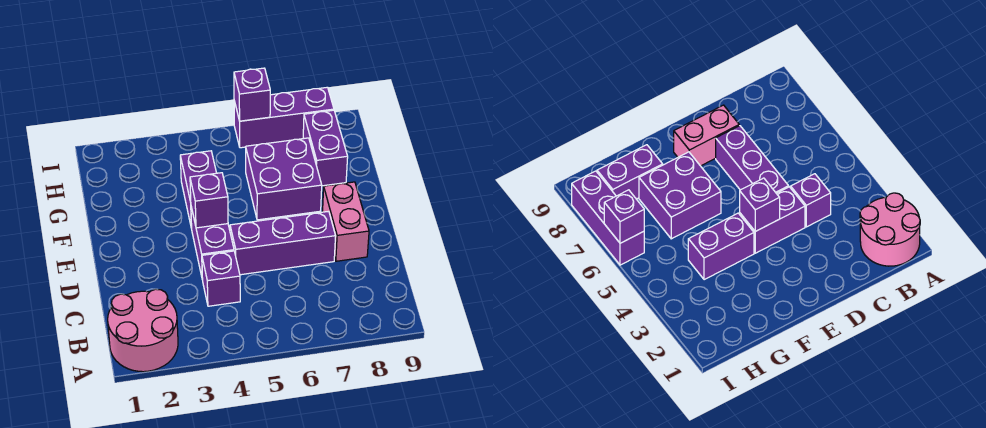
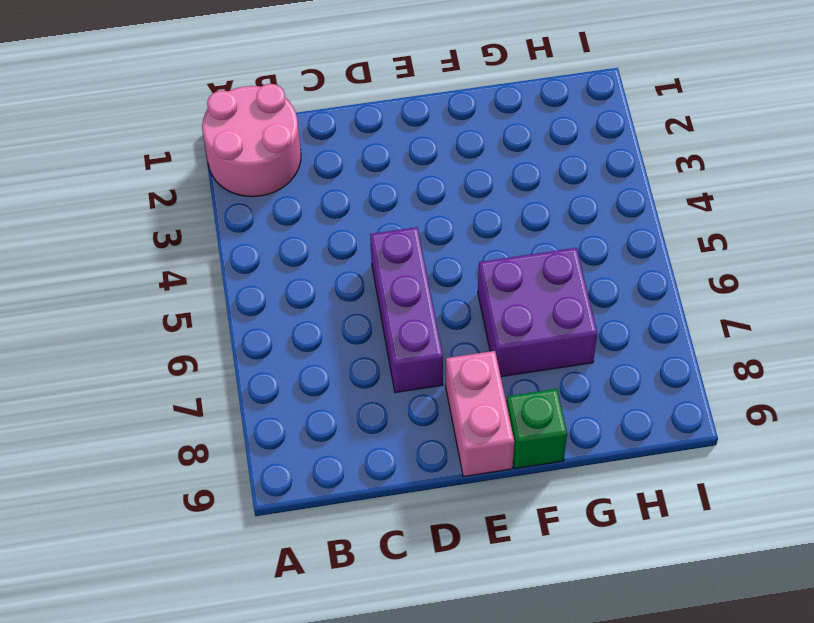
pink brick E8:E9 level 1 -> pink brick D8:E8 level 1
green brick F9 level 1 -> none
none -> purple brick C4 level 1
none -> purple brick D4:E4 level 1

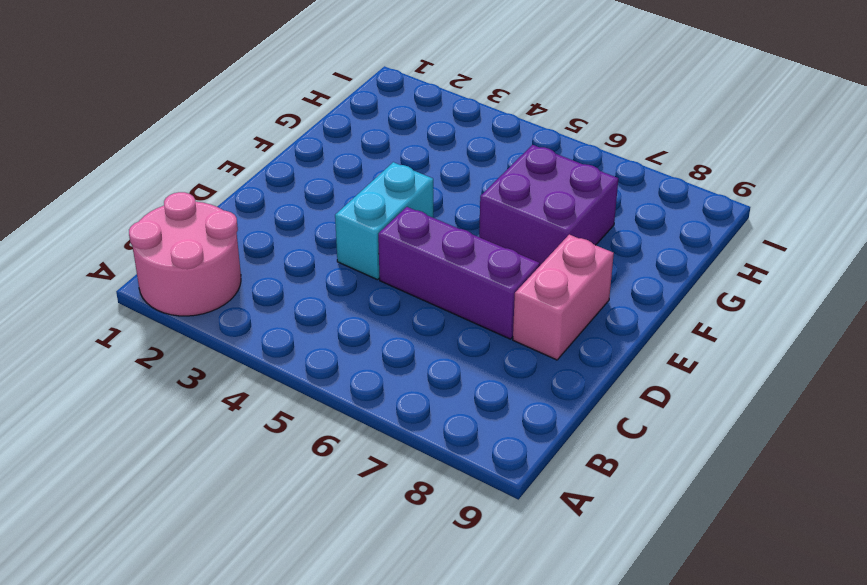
cyan brick D4:E4 level 1 -> purple brick D4:E4 level 1
none -> purple brick C4 level 1
none -> purple brick F4:G4 level 1

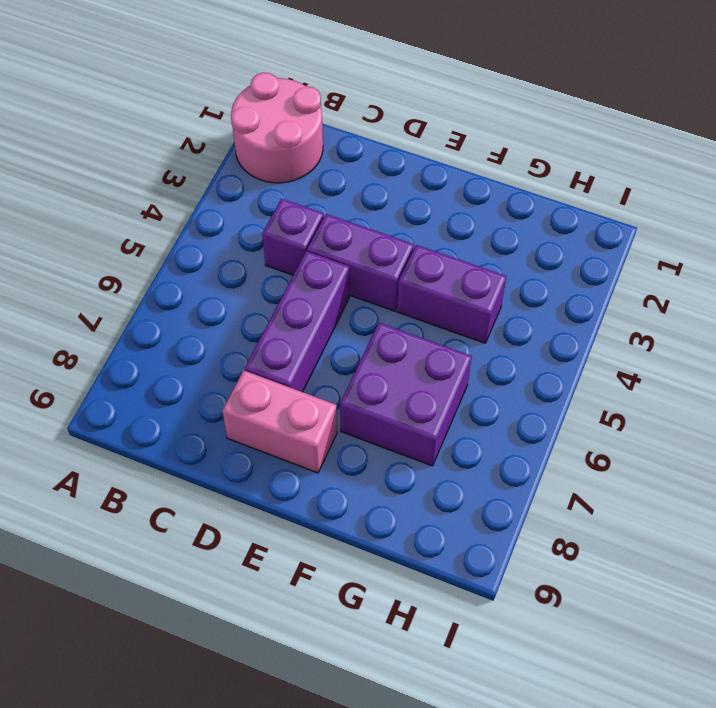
none -> purple brick G8:H8 level 1
none -> purple brick I6:I8 level 1

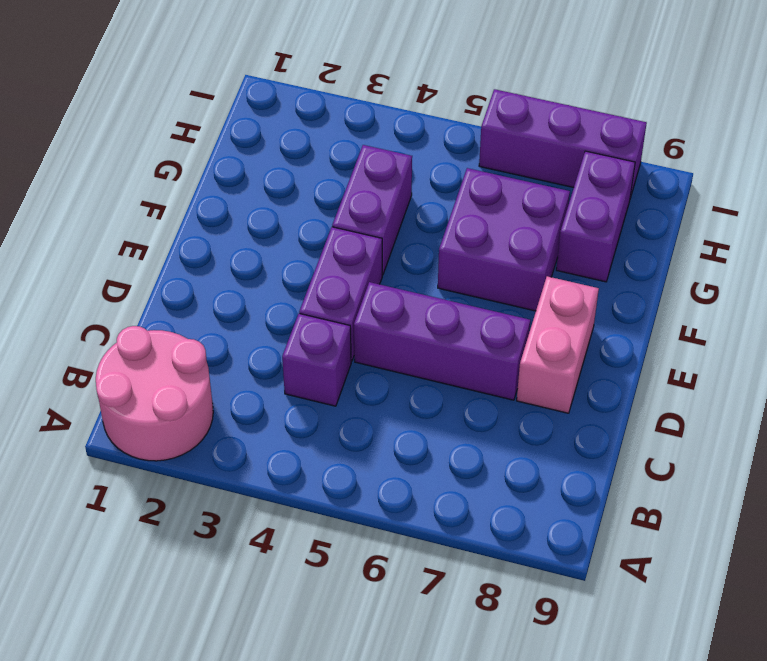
none -> purple brick E4 level 2
none -> purple brick I6 level 2

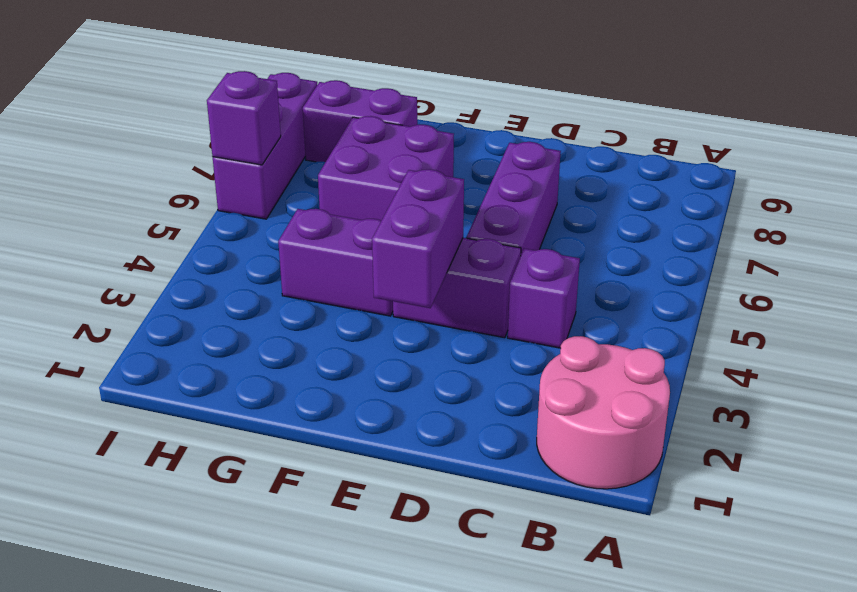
purple brick E3:E4 level 2 -> purple brick E4 level 2
none -> pink brick D8:E8 level 1

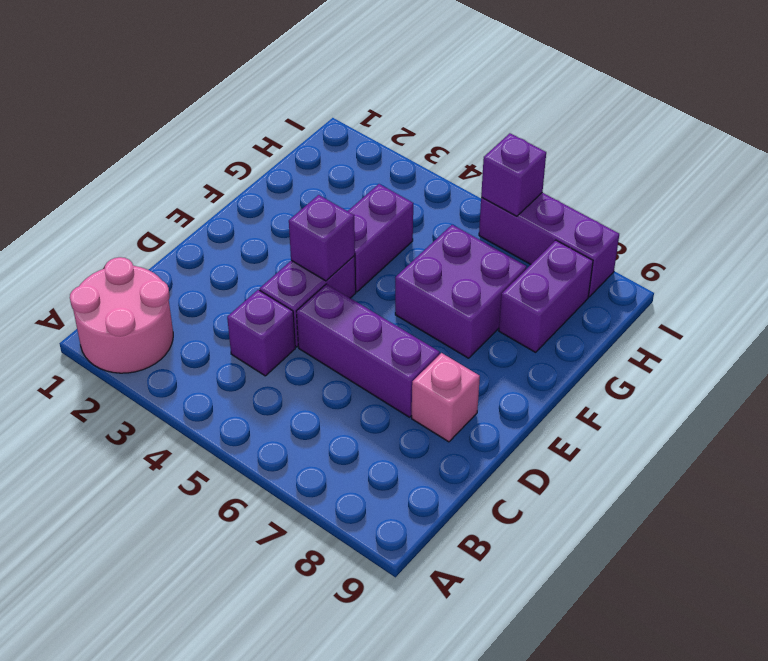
pink brick D8 level 1 -> pink brick D8:E8 level 1

